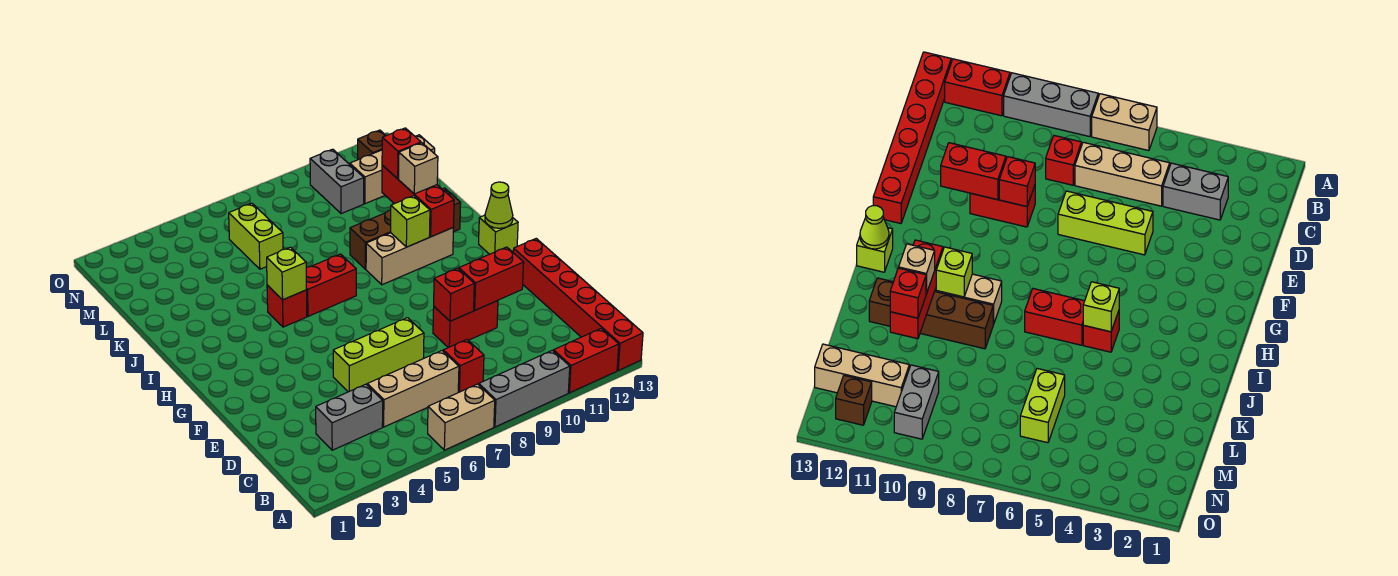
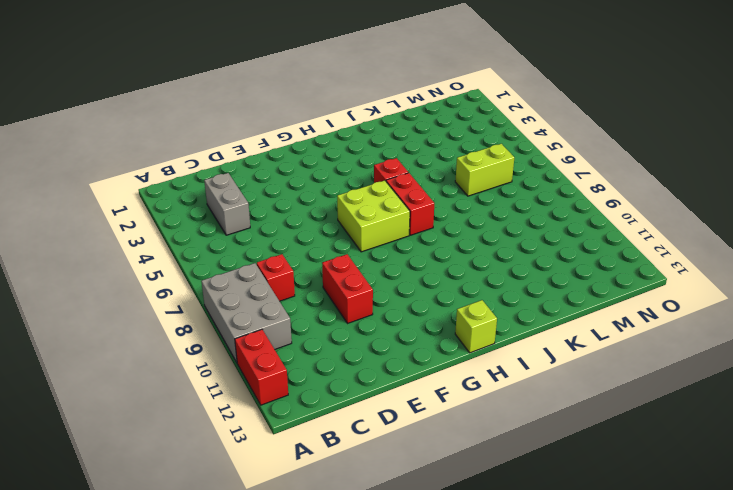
grey brick A8:B10 level 1 -> grey brick A8:A10 level 1
lime brick G6:H7 level 1 -> none
none -> tan brick A6:A7 level 1
none -> red brick A13:F13 level 1
none -> tan brick C5:C7 level 1

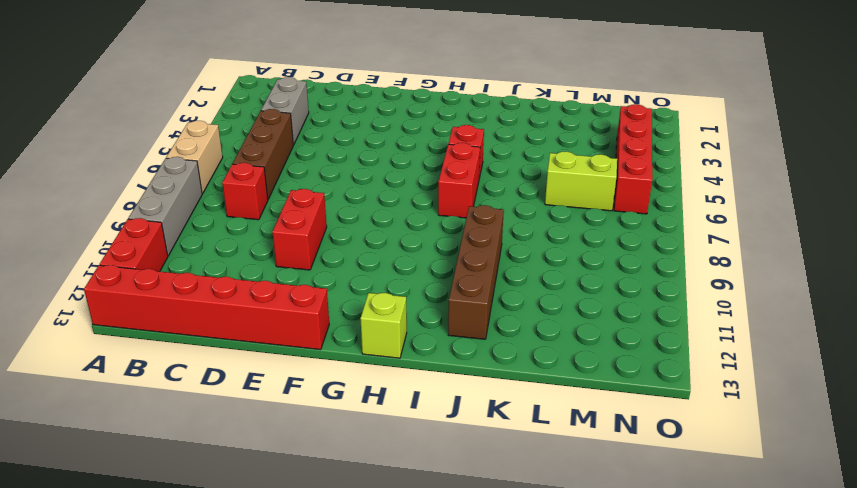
brown brick C5:C7 level 1 -> tan brick C5:C7 level 1
red brick N3:N6 level 1 -> none
none -> lime brick E5:E7 level 1
none -> tan brick I9:I11 level 1
none -> grey brick M10:N10 level 1

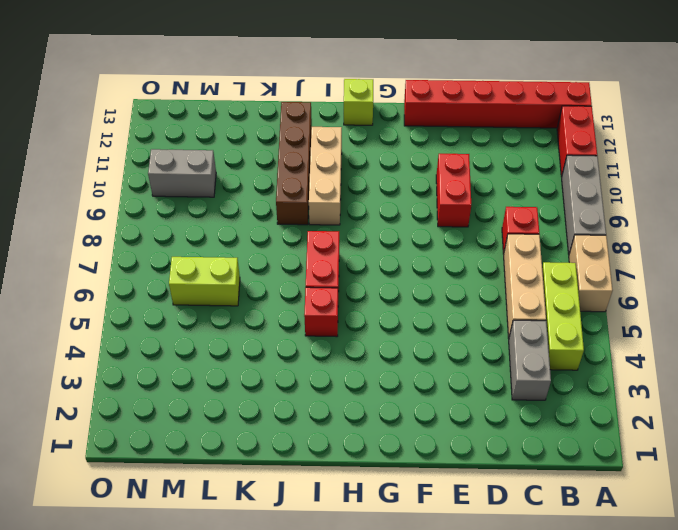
lime brick B4:B6 level 1 -> lime brick E5:E7 level 1
none -> tan brick M11:M13 level 1
none -> brown brick N12 level 1
none -> red brick E9 level 2

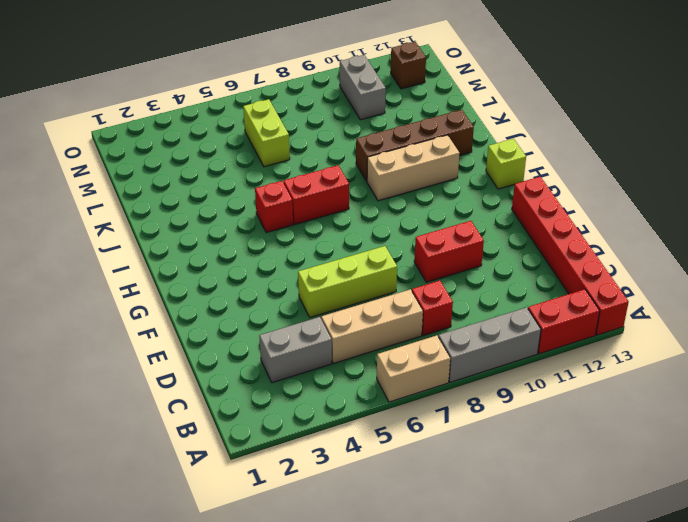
none -> tan brick M11:M13 level 1
none -> red brick E9 level 2
none -> red brick E10:E11 level 2

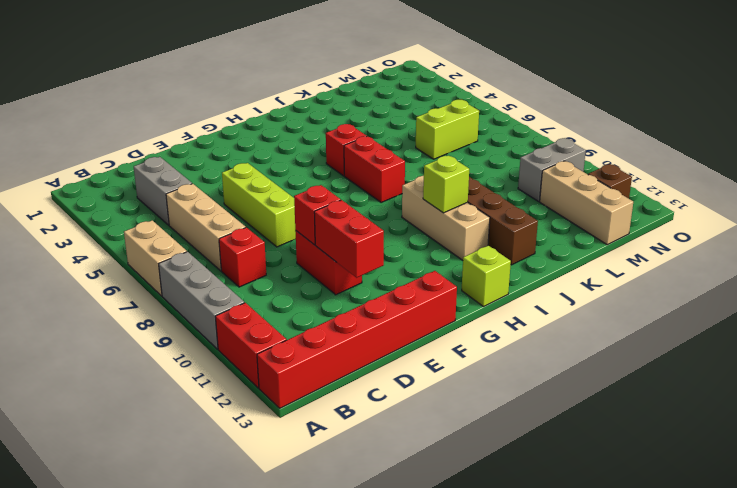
none -> lime cone H13 level 2
none -> lime brick I5 level 2
none -> red brick I11:K11 level 2

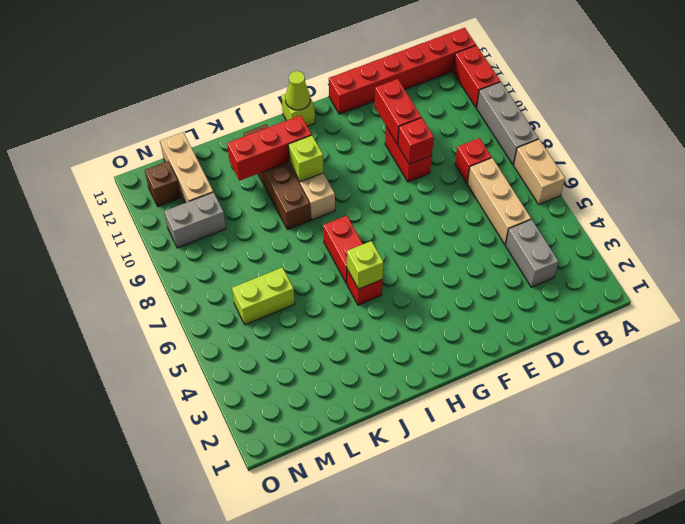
none -> lime brick E5:E7 level 1
none -> tan brick J11 level 3
none -> red brick K11 level 3

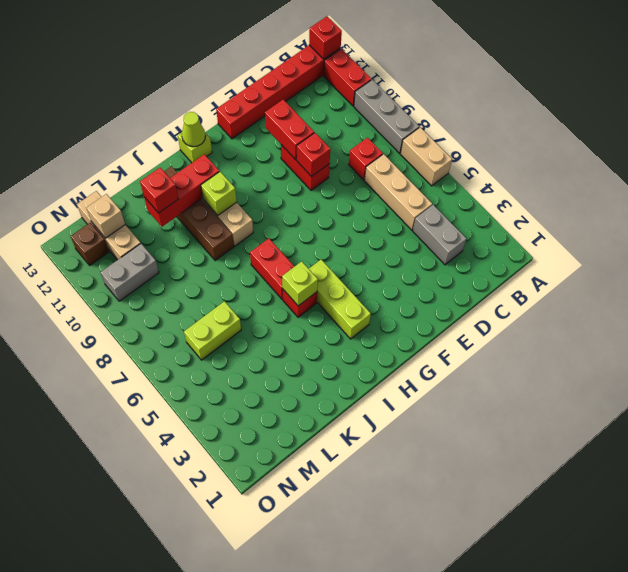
red brick A13 level 2 -> none
lime brick H3:H5 level 1 -> lime brick E5:E7 level 1
tan brick M12 level 2 -> tan brick J11 level 3

